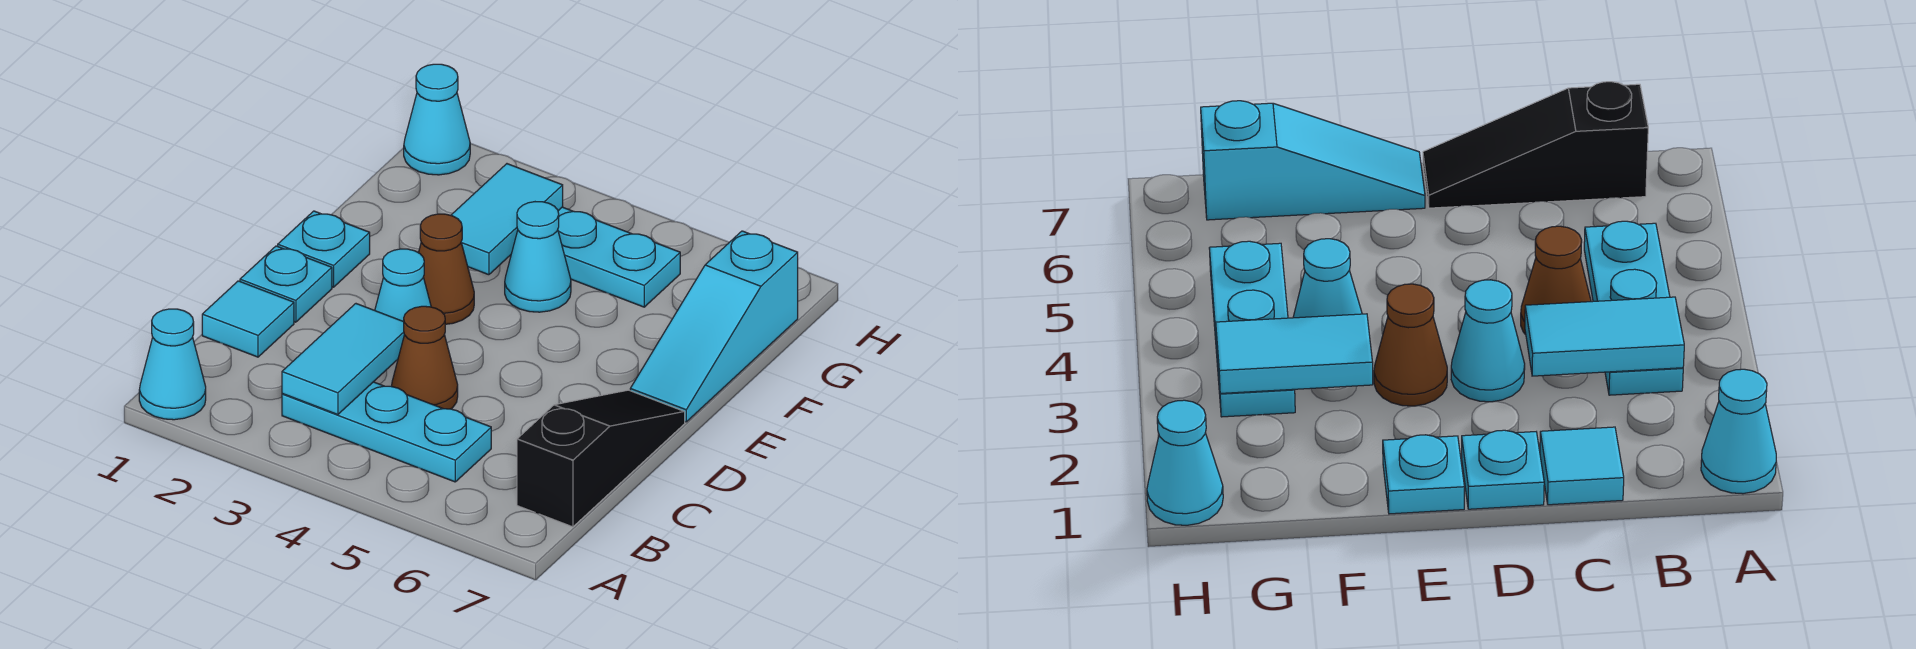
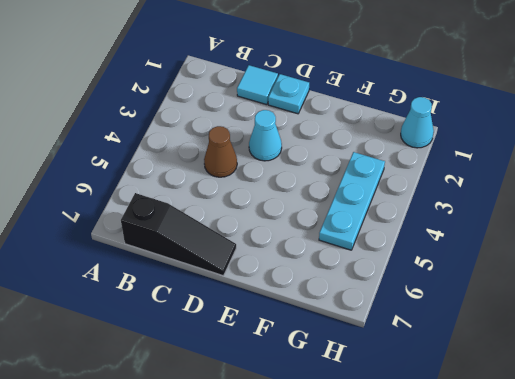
none -> cyan cone A1 level 1
none -> cyan plate B3:B5 level 1
none -> cyan plate E1 level 1

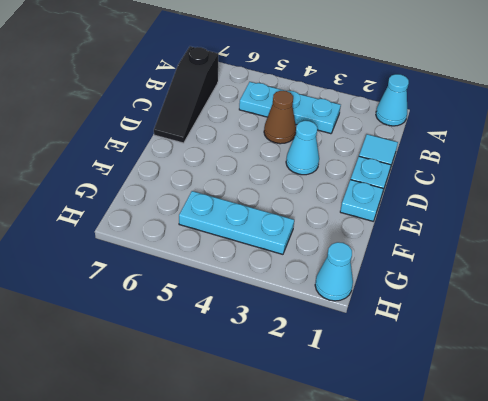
none -> brown cone E3 level 1
none -> cyan slope E7:G7 level 1 top G
none -> cyan cone F4 level 1

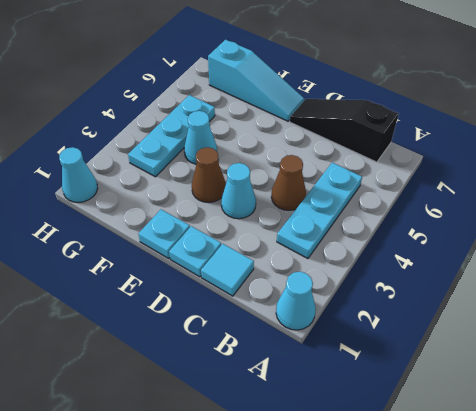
none -> cyan tile B3:C3 level 2
none -> cyan tile F3:G3 level 2

